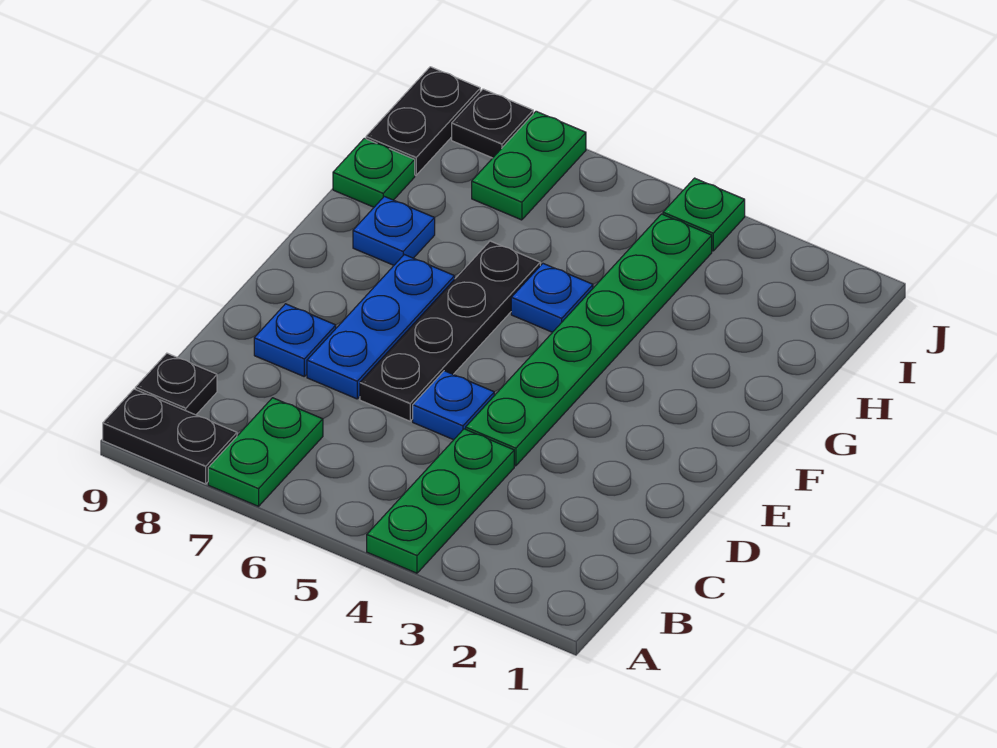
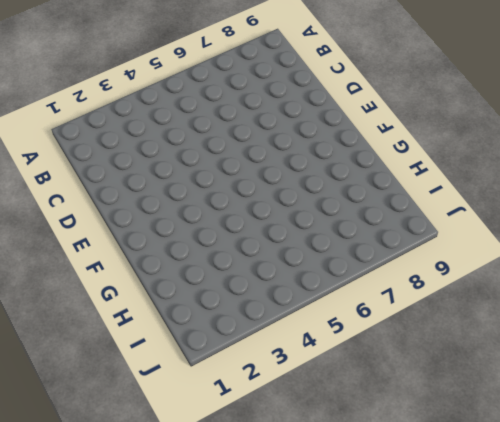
none -> green plate A4:C4 level 1
none -> green plate A7:B7 level 1
none -> black plate A8:A9 level 1

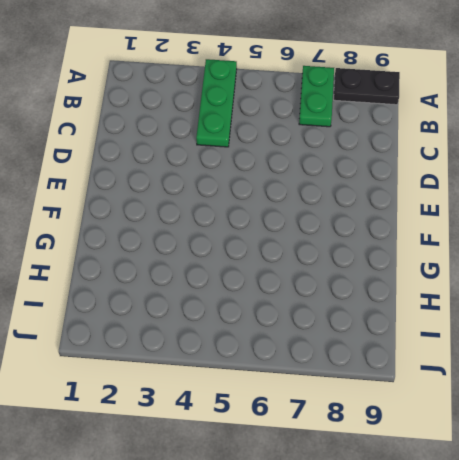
none -> black plate B9 level 1
none -> green plate D4:I4 level 1
none -> blue plate D5 level 1

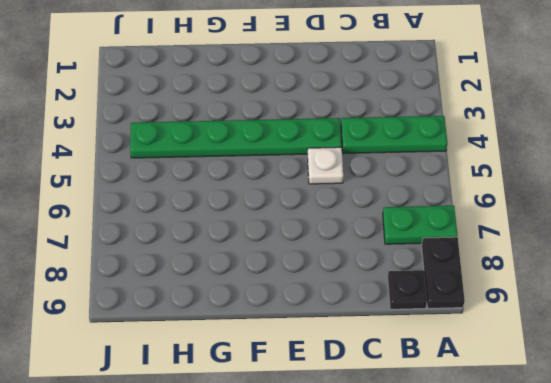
white plate D5 level 1 -> blue plate D5 level 1
none -> black plate D6:G6 level 1
none -> blue plate D7:F7 level 1
none -> blue plate D8 level 1

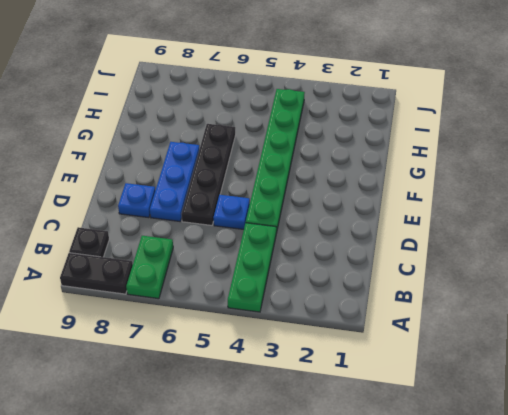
none -> blue plate G5 level 1
none -> blue plate G8 level 1
none -> green plate H9 level 1

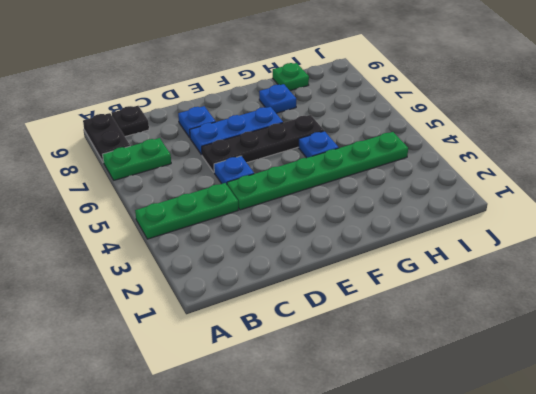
none -> green plate I7:J7 level 1
none -> black plate I9:J9 level 1
none -> green plate J4 level 1

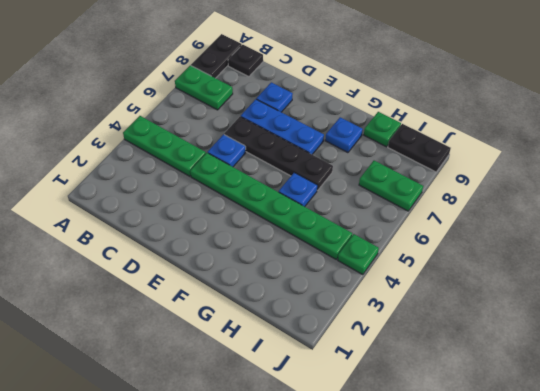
none -> black plate J8 level 1

